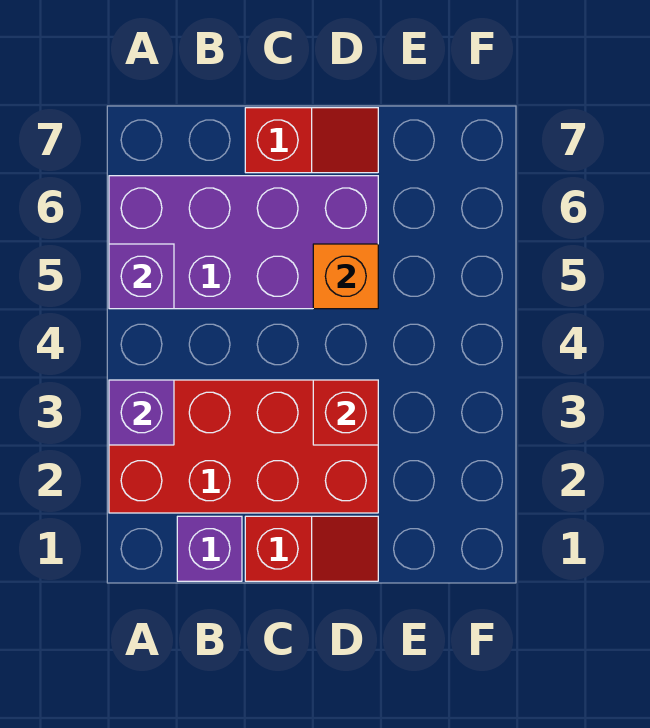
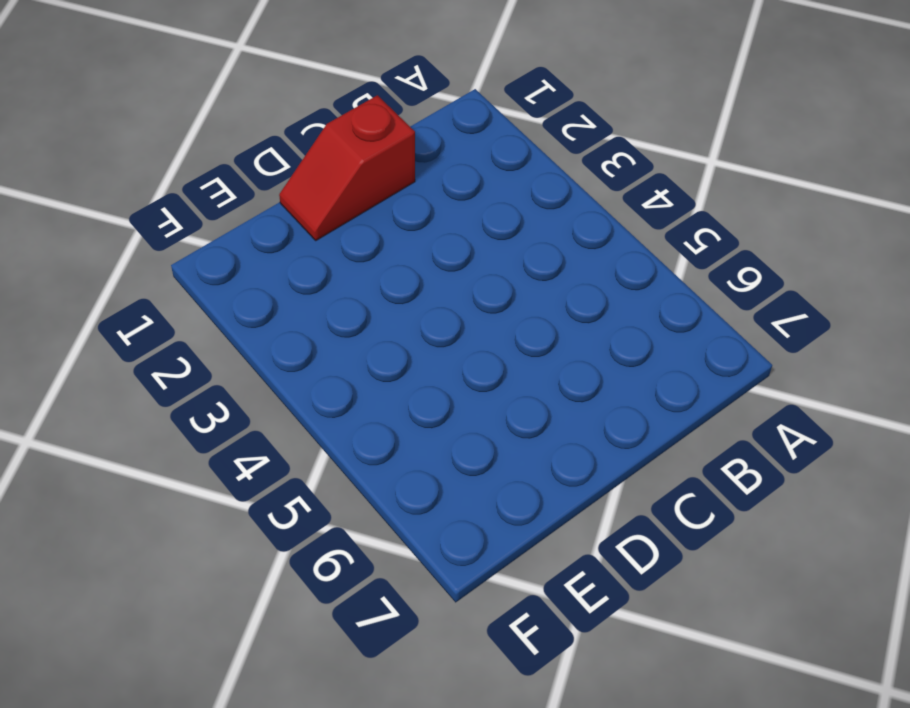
none -> red brick A2:D3 level 1
none -> purple brick A5:D6 level 1

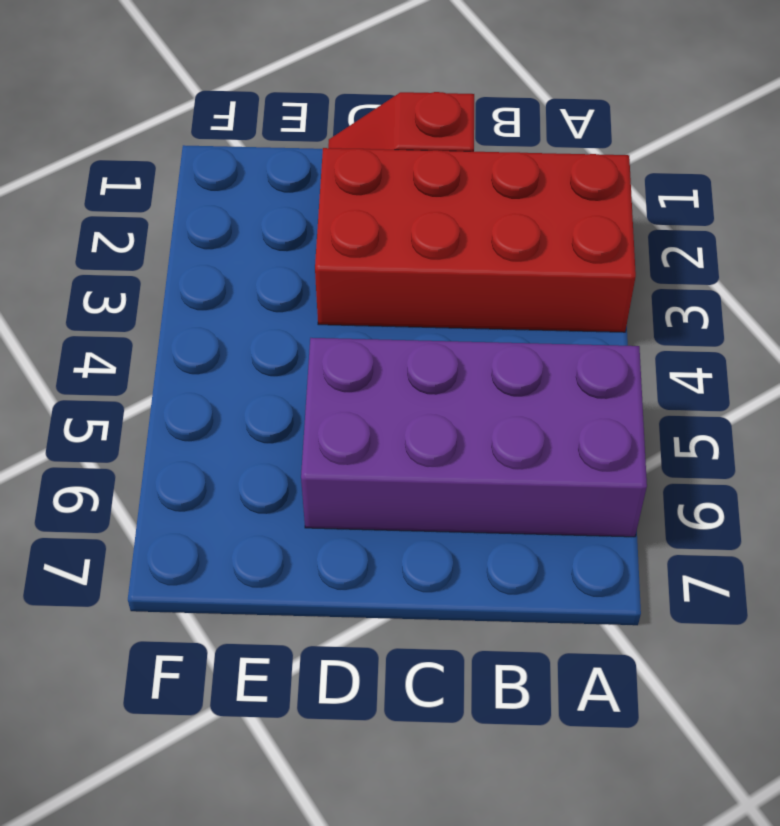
none -> purple brick B1 level 1
none -> red slope C7:D7 level 1 top C

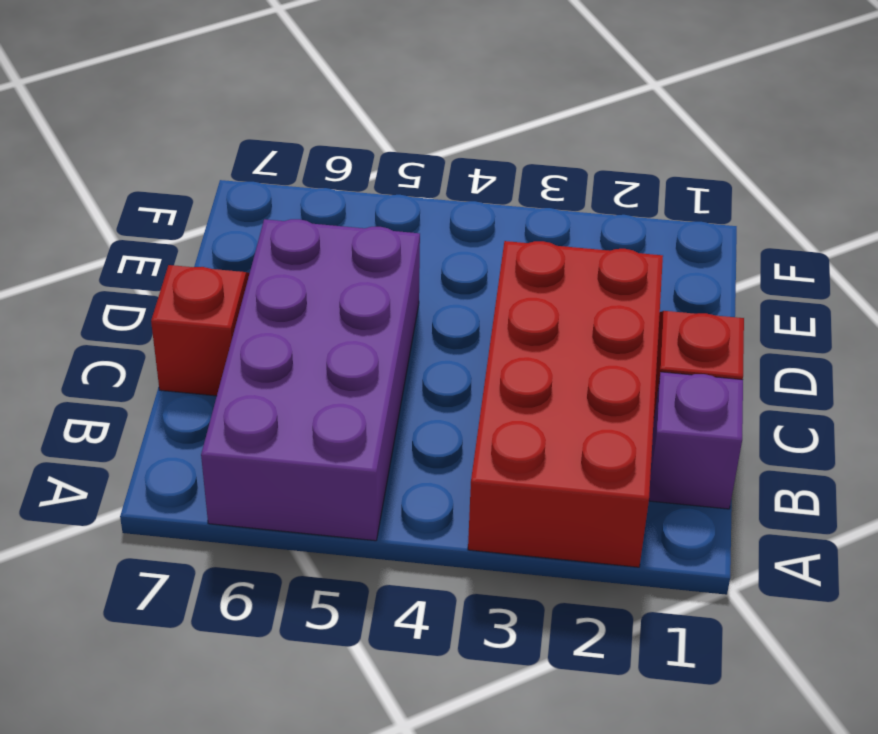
none -> purple brick A3 level 2
none -> purple brick A5 level 2

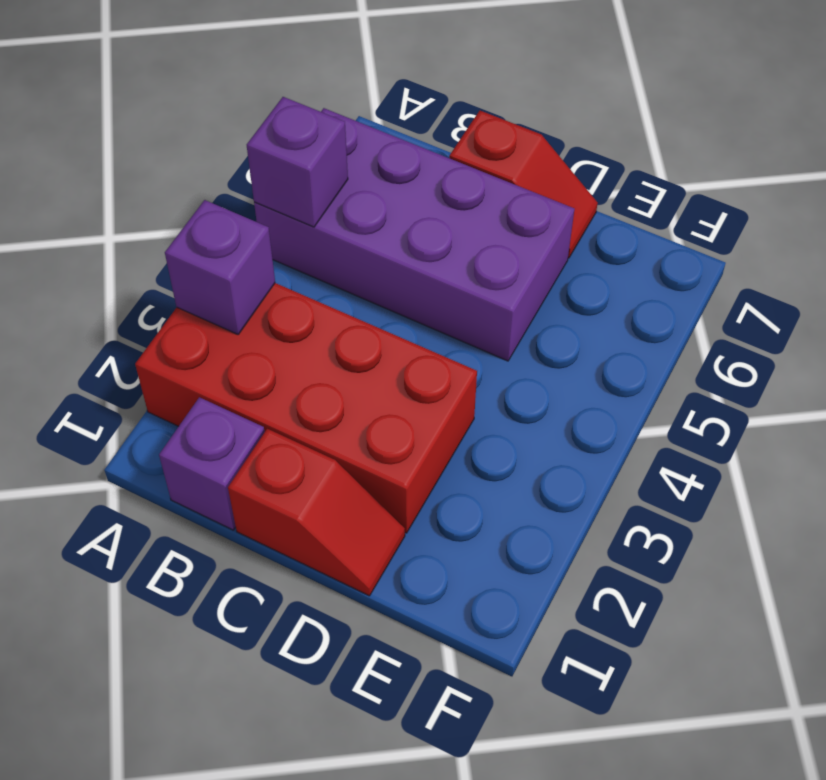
none -> red brick D3 level 2
none -> orange brick D5 level 2

